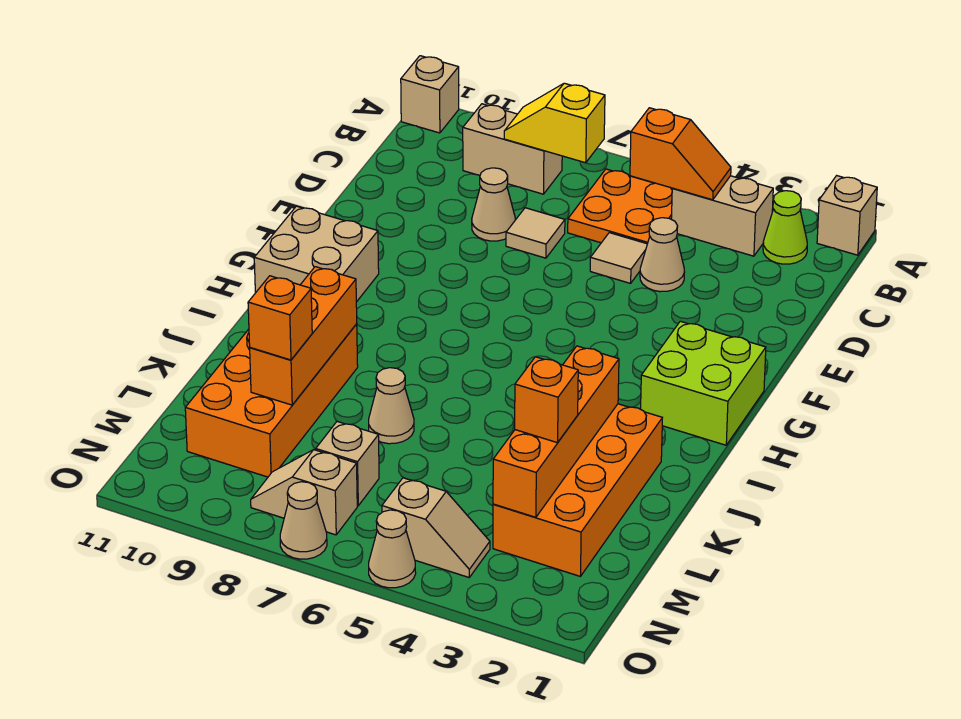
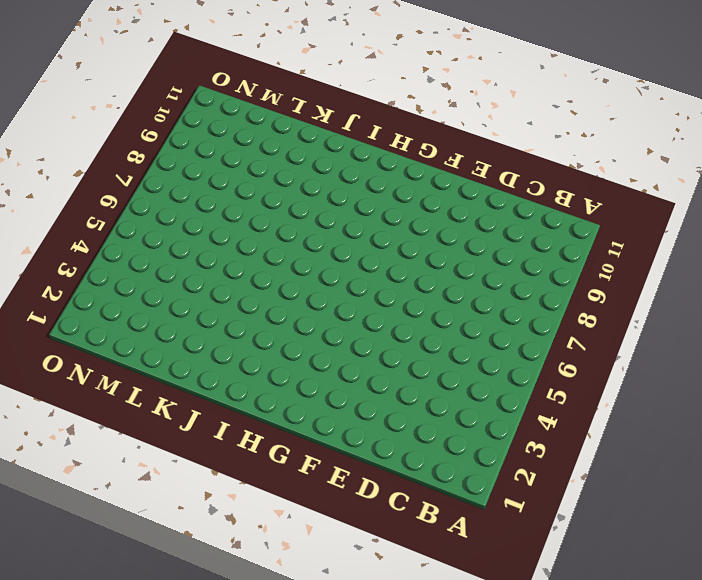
none -> tan brick A1 level 1
none -> tan brick A11 level 1
none -> lime cone B2 level 1

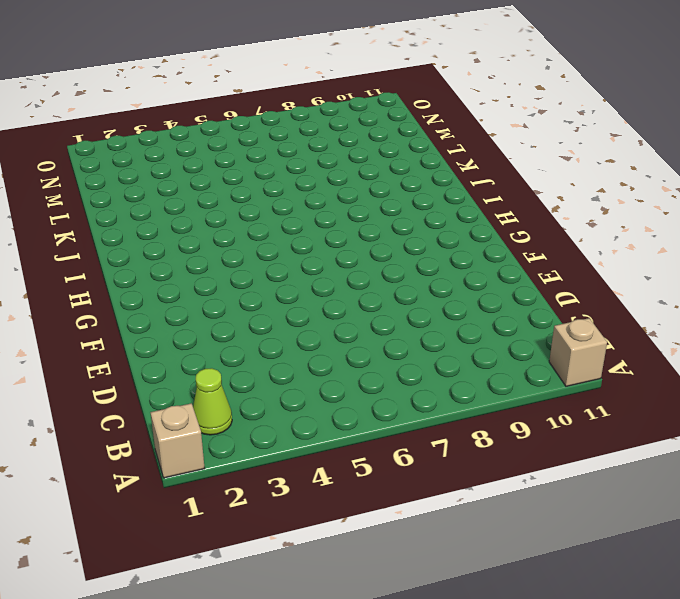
none -> tan brick B3:B4 level 1
none -> orange plate B5:C6 level 1
none -> tan brick B8:B9 level 1

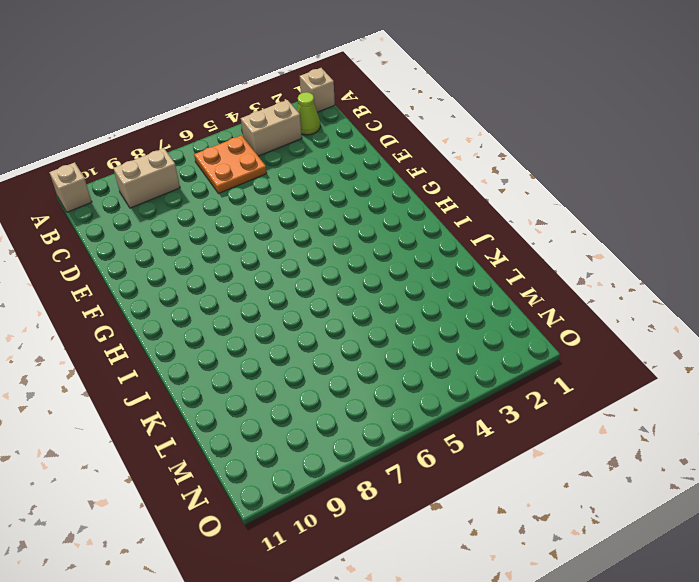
none -> tan cone D4 level 1
none -> tan tile D5 level 1
none -> tan tile D7 level 1

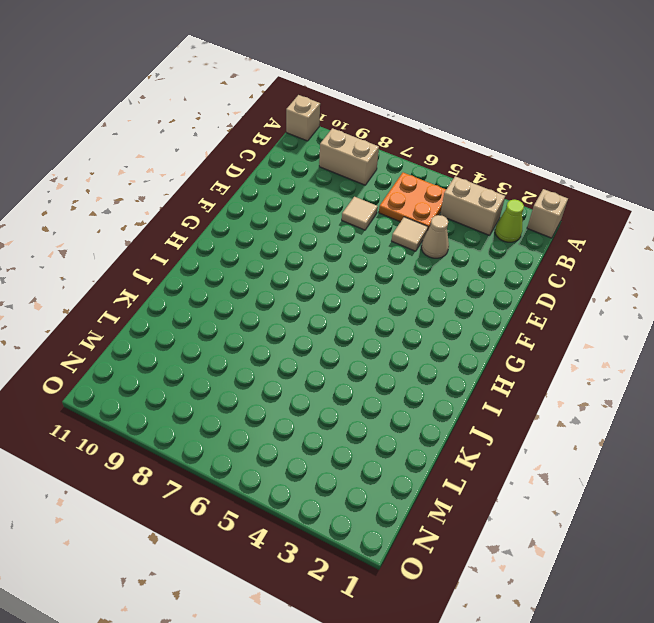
none -> tan cone D8 level 1
none -> lime brick G1:H2 level 1
none -> tan brick G10:H11 level 1

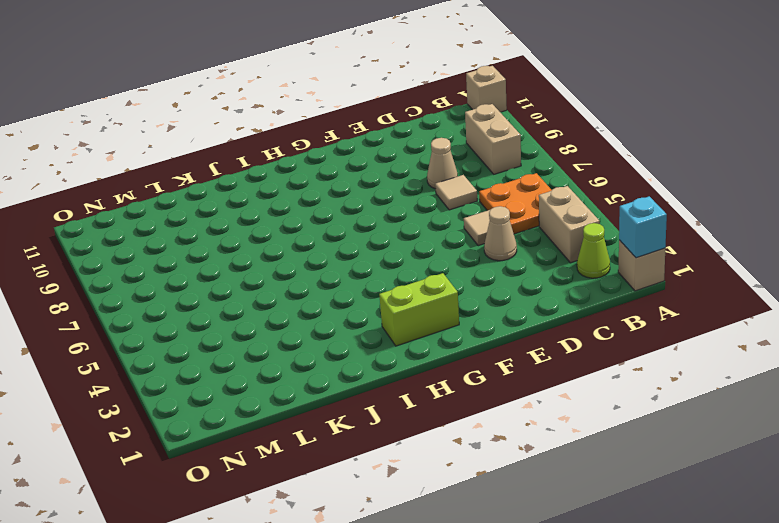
cyan brick A1 level 2 -> none
lime brick G2:H2 level 1 -> lime brick G1:H2 level 1
none -> tan brick G10:H11 level 1
none -> orange brick J2:M3 level 1
none -> orange brick J9:M10 level 1

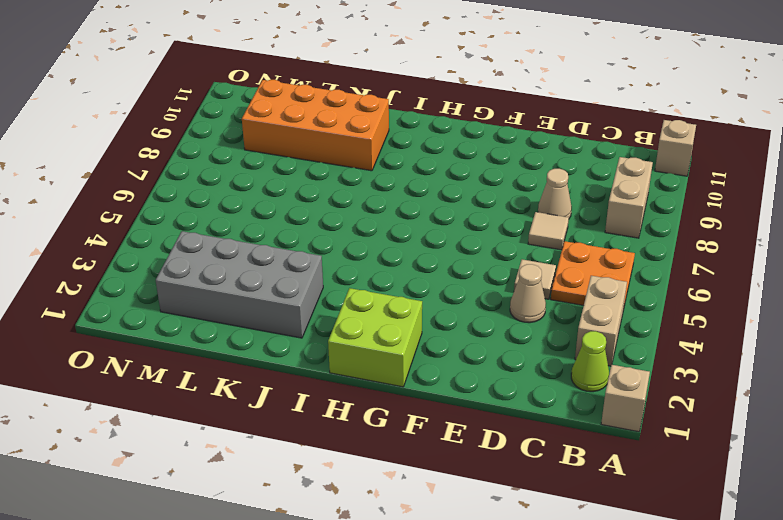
grey brick J2:M3 level 1 -> orange brick J2:M3 level 1
none -> tan brick G10:H11 level 1
none -> tan cone K7 level 1
none -> tan brick M7 level 1

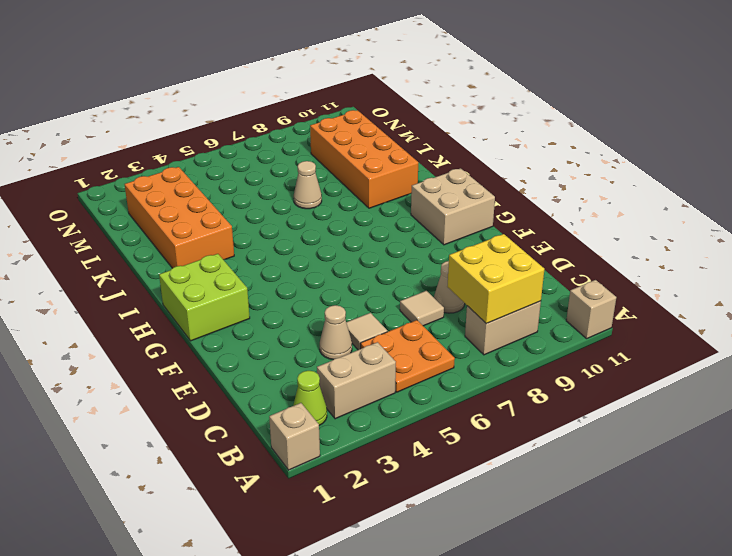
yellow brick B8:C9 level 2 -> yellow slope B7:B8 level 2 top 7
none -> tan brick M7 level 1
none -> tan slope N4:N5 level 1 top 5
none -> tan slope N7:N8 level 1 top 7

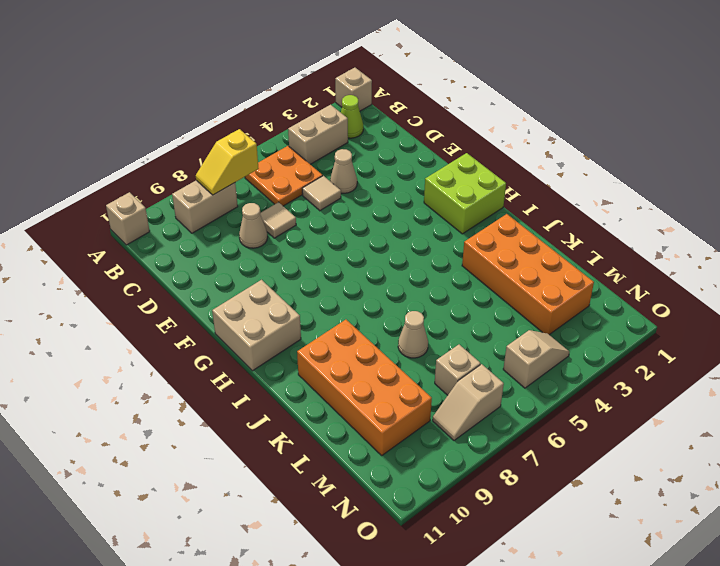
none -> tan cone O5 level 1
none -> tan cone O7 level 1
none -> orange slope B4:B5 level 2 top 5

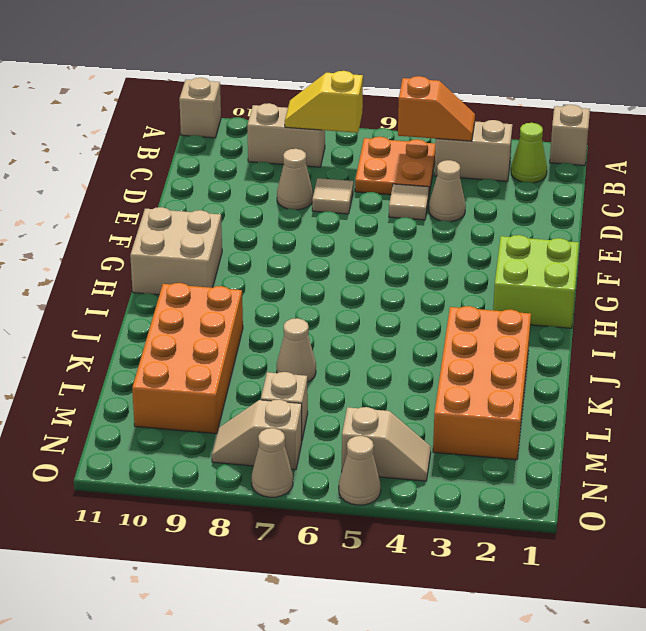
none -> orange brick J3:M3 level 2
none -> orange brick J9:L9 level 2
none -> orange brick L3 level 3

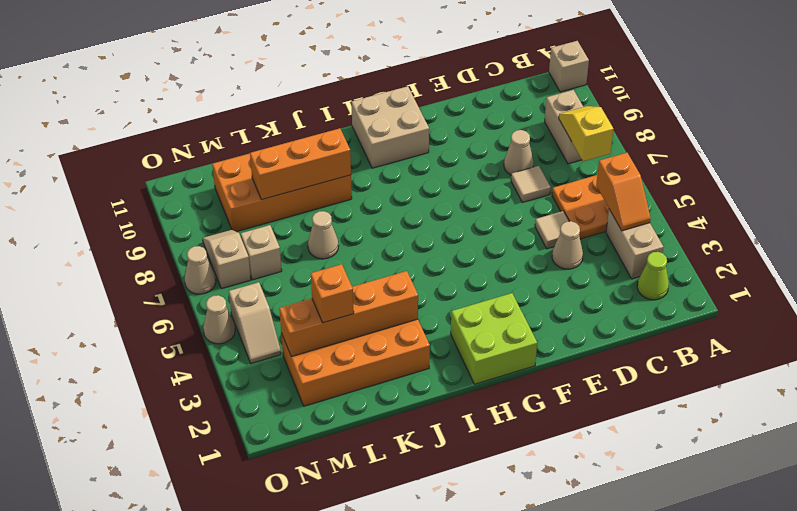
none -> tan brick A1 level 1
none -> orange brick L9 level 3

